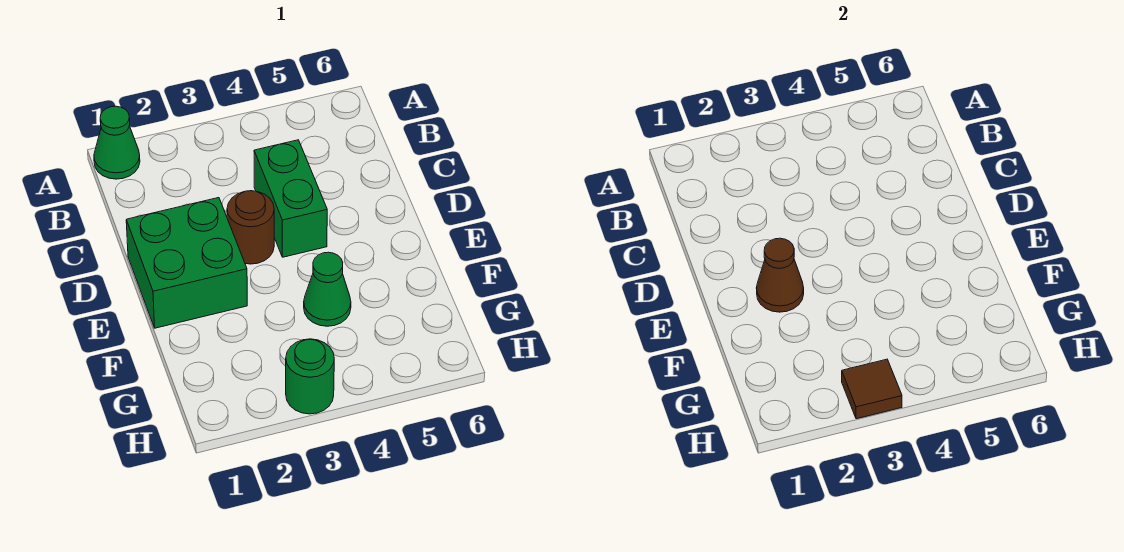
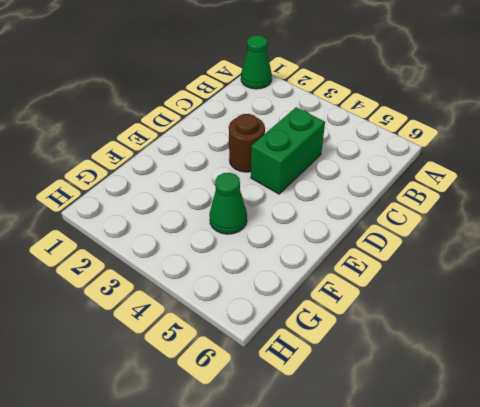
none -> green brick D1:E2 level 1
none -> green round brick H3 level 1

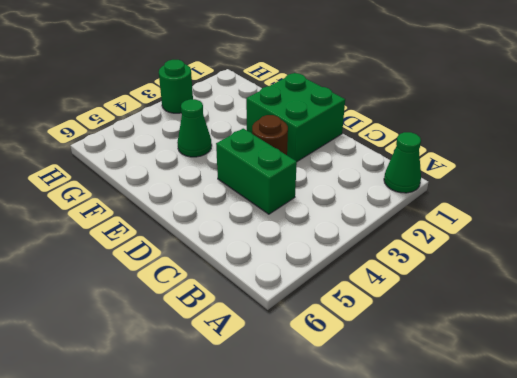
none -> brown cone E2 level 2
none -> brown tile H3 level 2

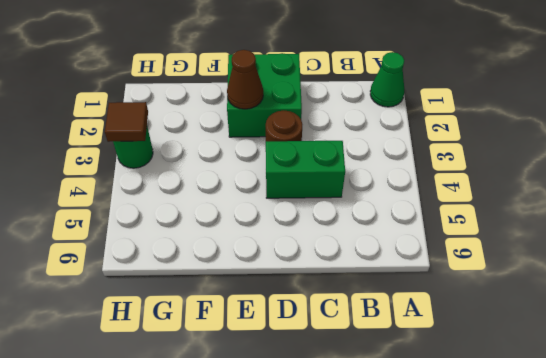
none -> green cone F4 level 1

